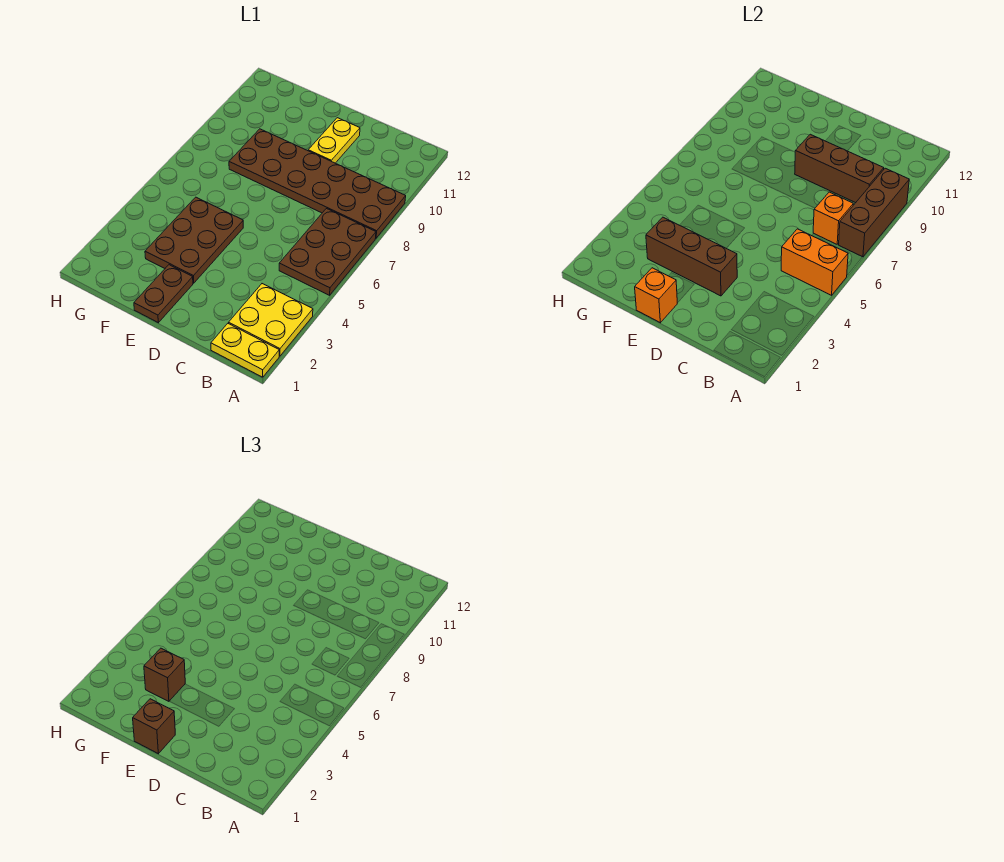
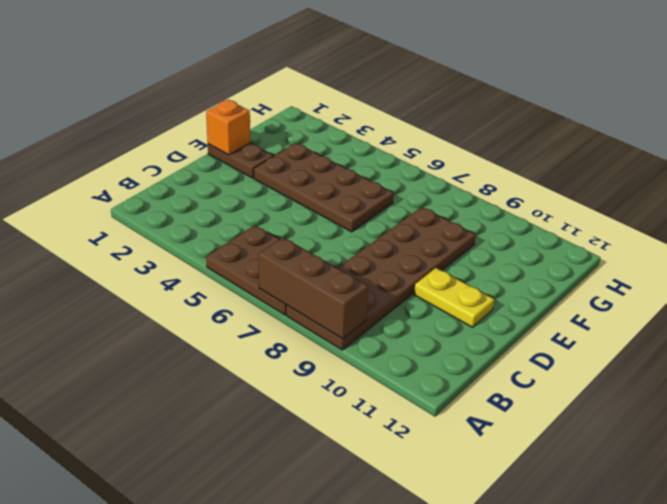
brown plate E3:F6 level 1 -> brown plate E3:F5 level 1
none -> yellow plate A1:B1 level 1
none -> yellow plate A2:B3 level 1
none -> orange brick A5:B5 level 2

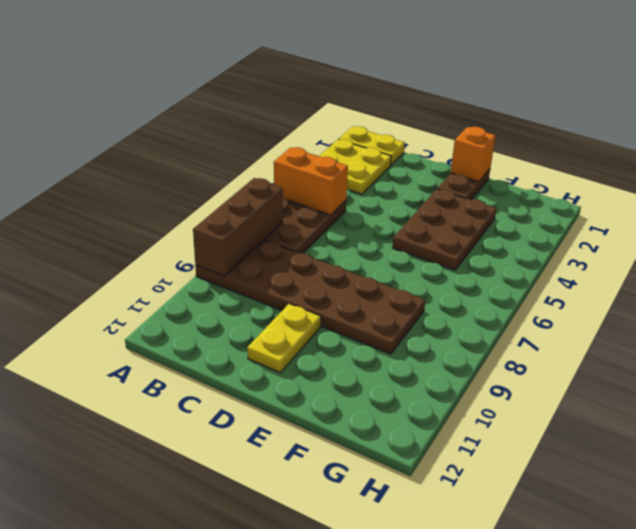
none -> orange brick B7 level 2
none -> brown brick B9:D9 level 2
none -> brown brick D3:F3 level 2

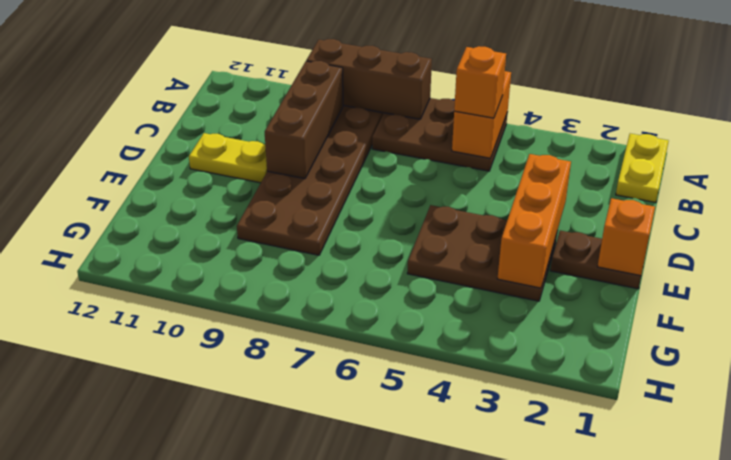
orange brick B5 level 3 -> orange brick B7 level 2
orange brick D3:F3 level 2 -> brown brick D3:F3 level 2
none -> yellow plate A2:B3 level 1
none -> brown brick E1 level 3
none -> brown brick F3 level 3

